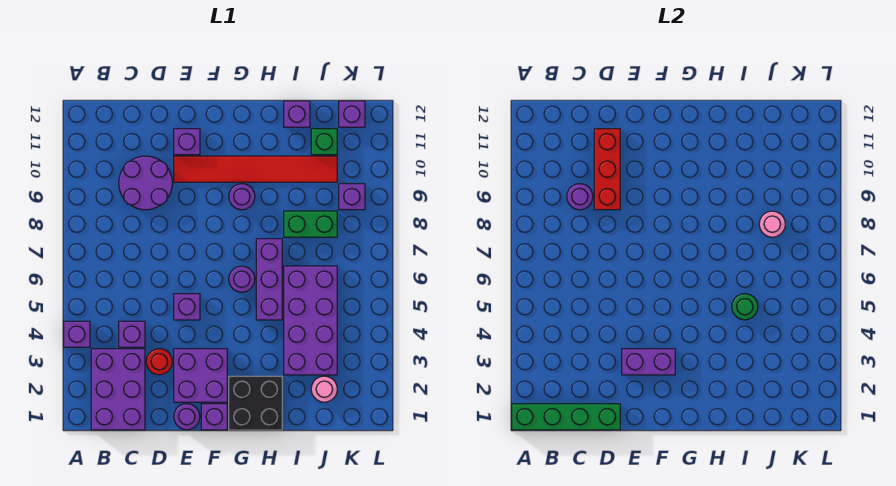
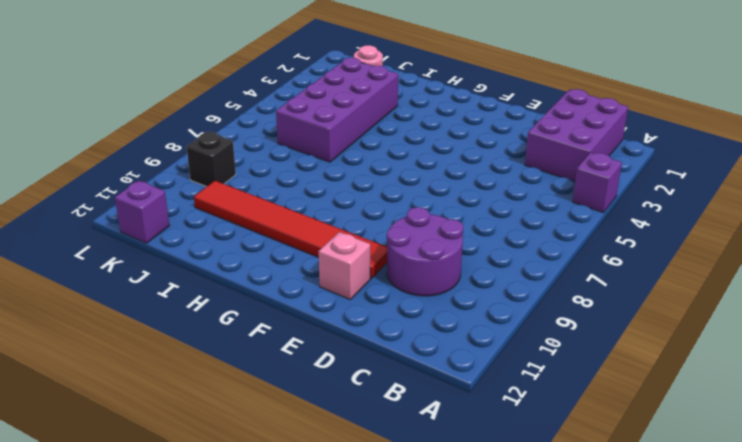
pink brick E11 level 1 -> purple brick E11 level 1
black brick K9 level 1 -> purple brick K9 level 1
none -> purple brick C4 level 1
none -> red round brick D3 level 1
none -> purple round brick E1 level 1

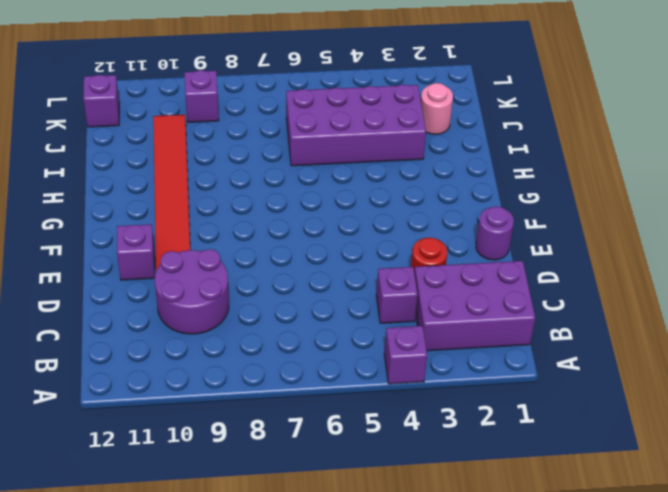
none -> purple brick E2:F3 level 1
none -> purple brick E5 level 1
none -> purple brick F1 level 1

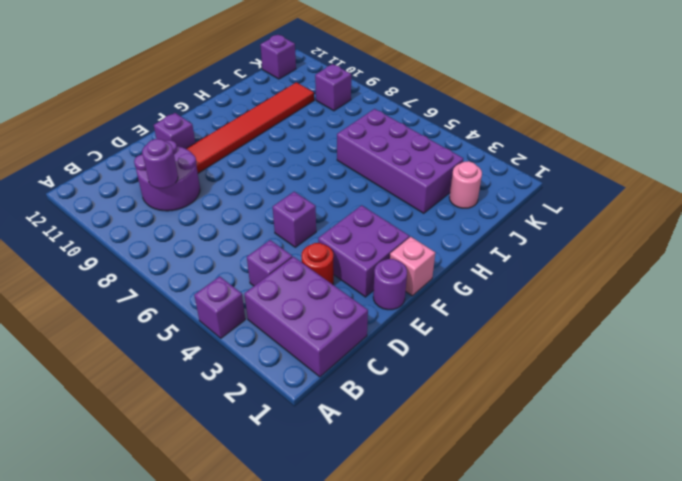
pink brick F1 level 1 -> purple brick F1 level 1
none -> black brick G1:H2 level 1
none -> purple round brick G6 level 1
none -> purple round brick G9 level 1

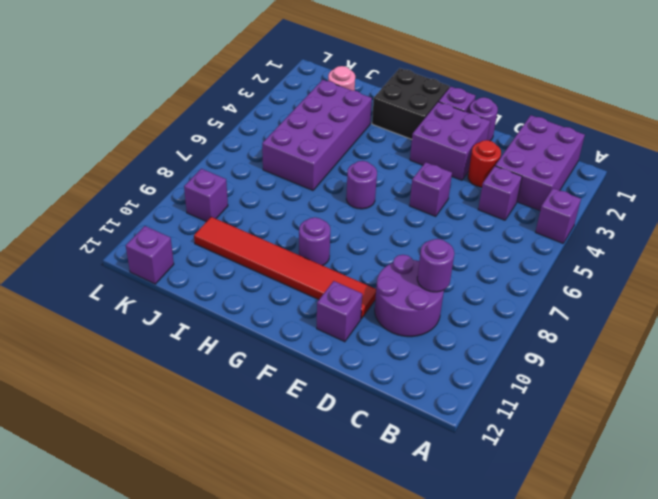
none -> purple brick H5:H7 level 1
none -> green brick I8:J8 level 1
none -> purple brick I12 level 1

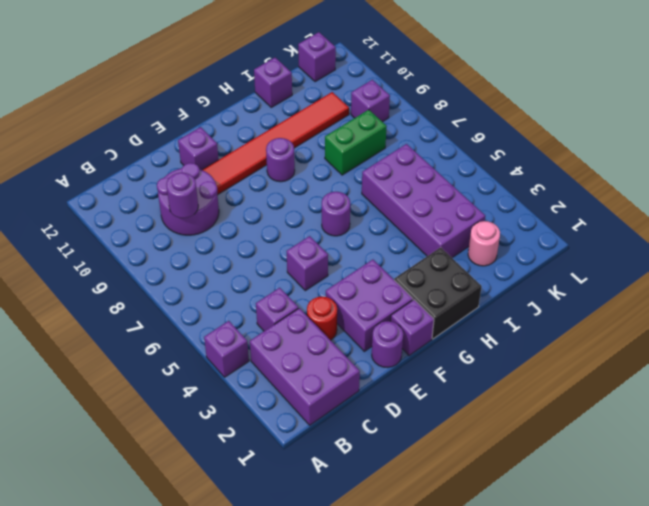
none -> purple brick H5:H7 level 1
none -> green brick J11 level 1
none -> green brick A1:D1 level 2

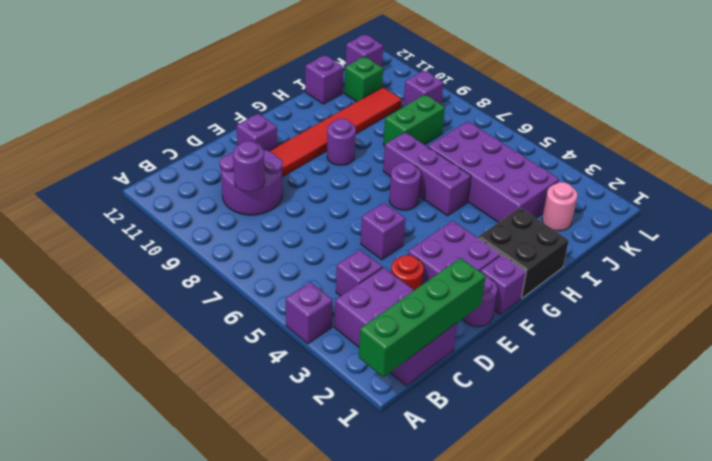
none -> red brick D9:D11 level 2
none -> purple brick E3:F3 level 2
none -> green round brick I5 level 2

